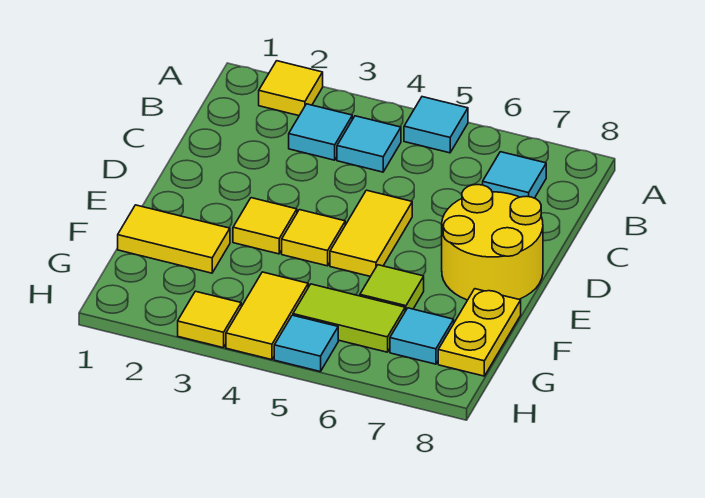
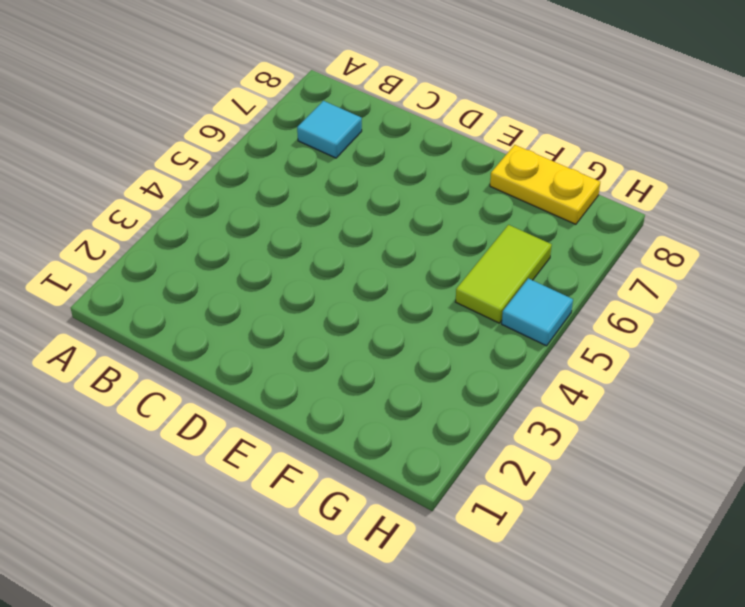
none -> yellow tile A2 level 1
none -> cyan tile A5 level 1
none -> cyan tile B3 level 1

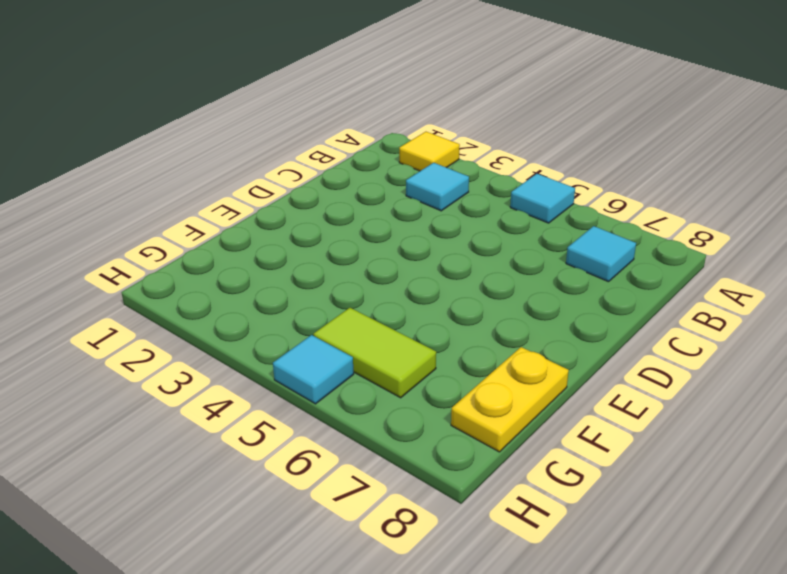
none -> cyan tile B4 level 1
none -> yellow tile D5:E5 level 1
none -> yellow round brick D7:E8 level 1

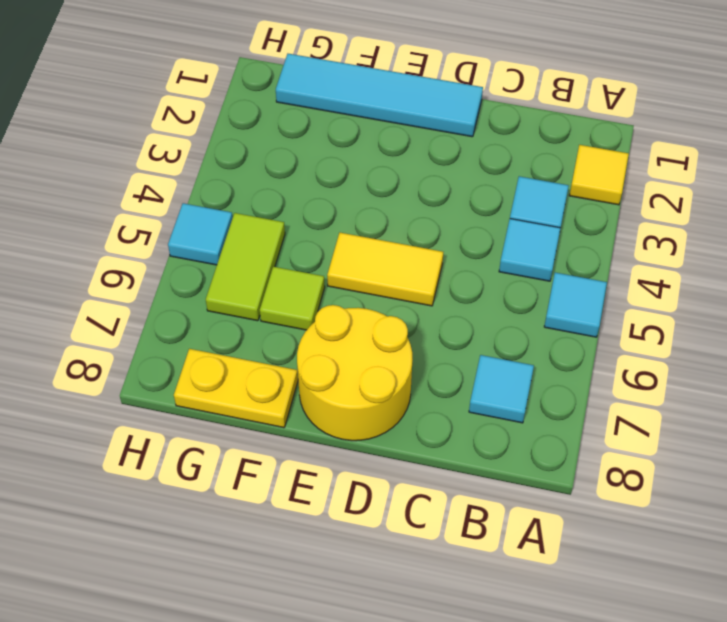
cyan tile D1:G1 level 1 -> yellow tile F1:F2 level 1
none -> yellow tile E3 level 1
none -> yellow tile E4 level 1
none -> yellow tile G4:H4 level 1

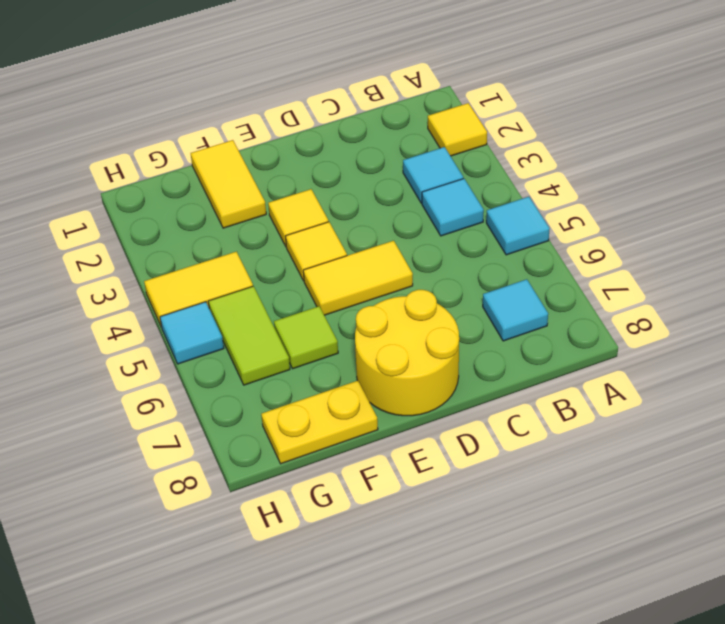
none -> cyan tile G7 level 1
none -> yellow tile H3 level 1

